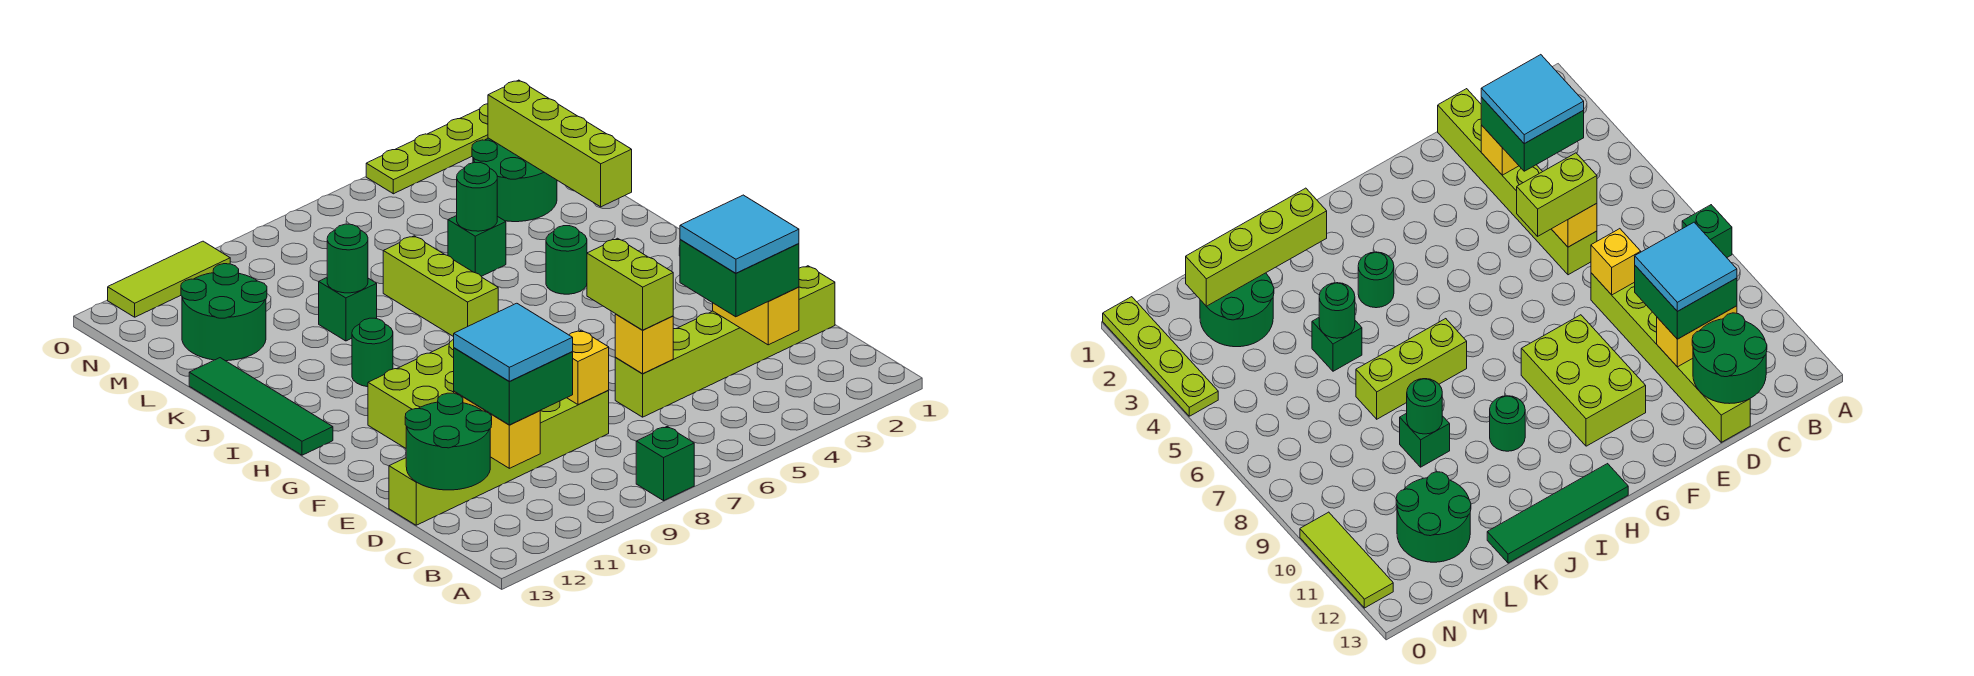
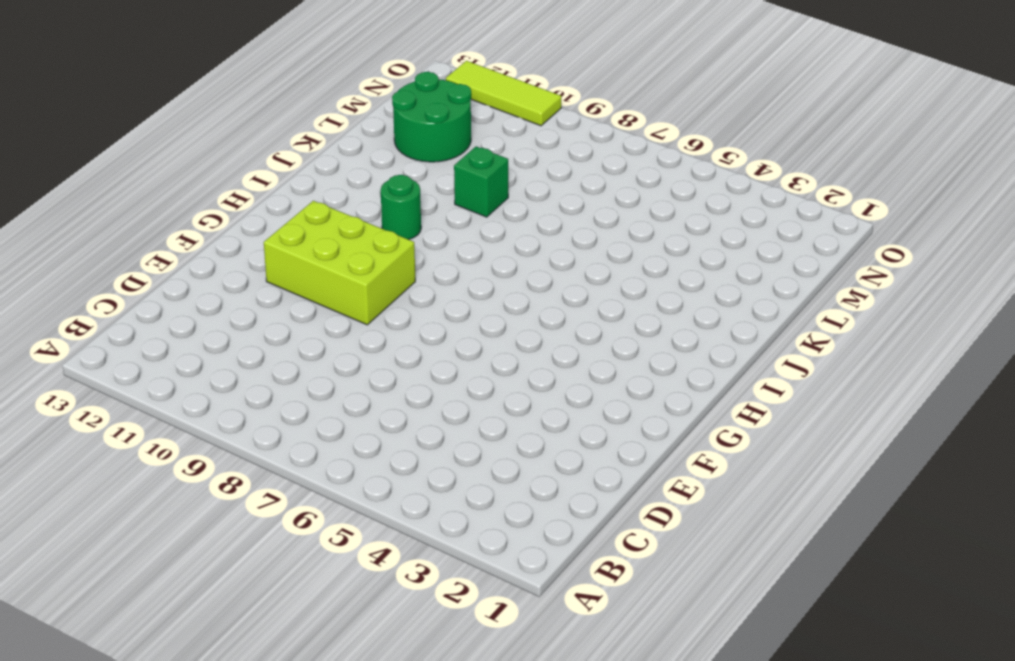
none -> green brick A8 level 1
none -> lime brick D1:D6 level 1
none -> lime brick D8:D13 level 1

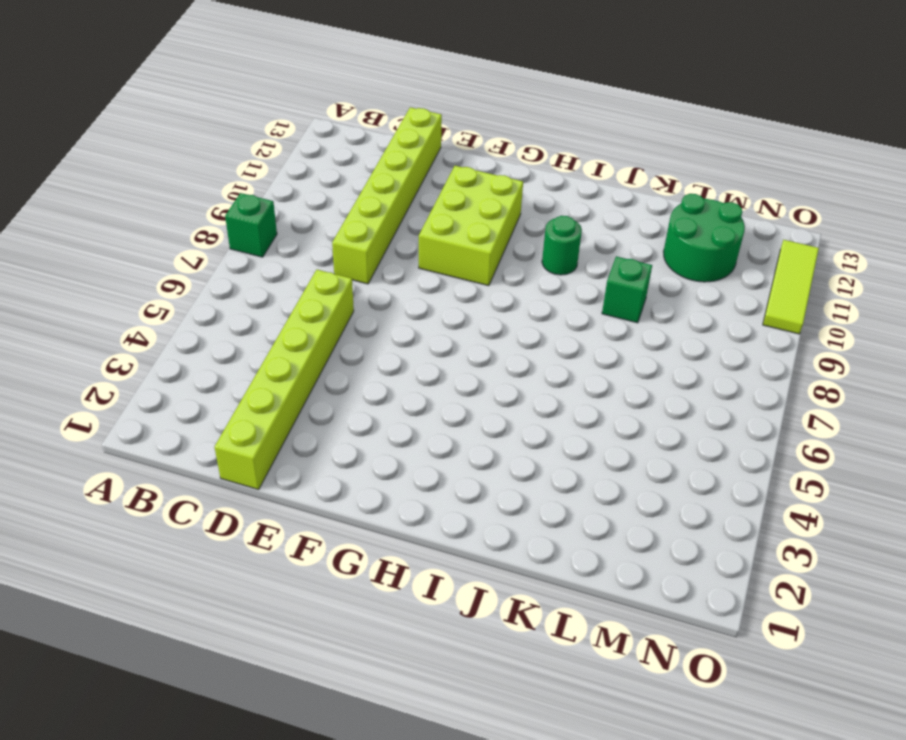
none -> green tile H13:K13 level 1
none -> green round brick I4 level 1
none -> lime brick I7:K7 level 1

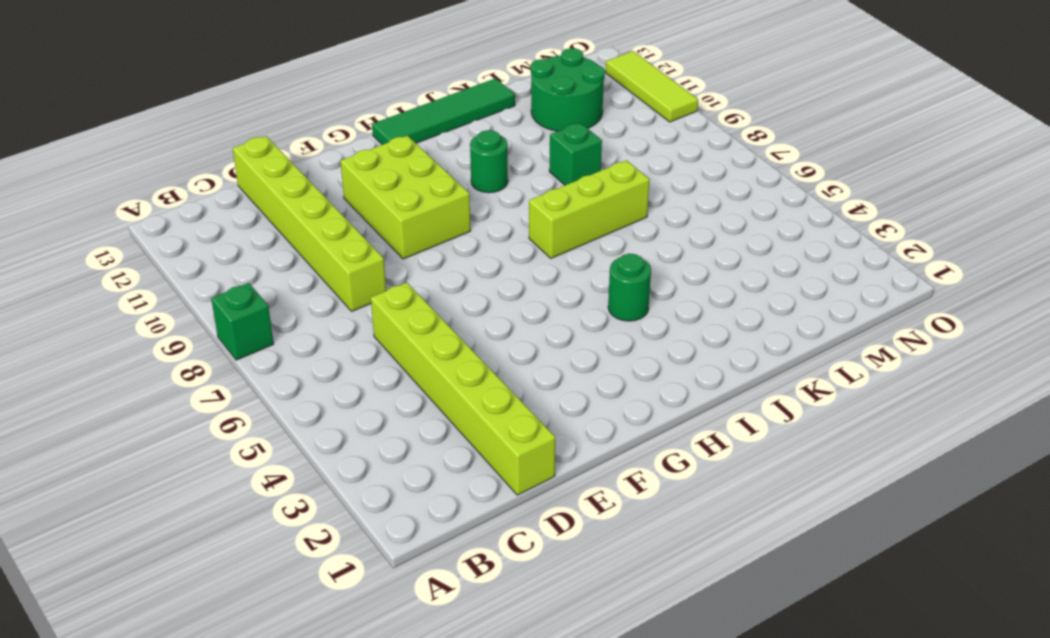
none -> green brick K5 level 1
none -> green round brick L2:M3 level 1
none -> lime plate O1:O4 level 1

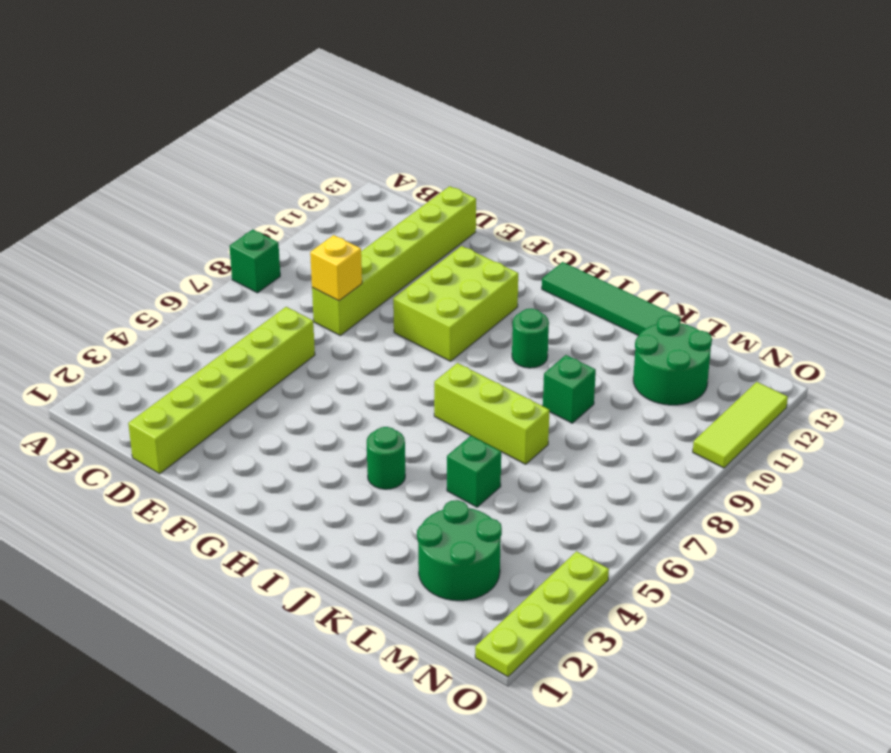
none -> yellow brick C3:D3 level 2
none -> yellow brick C11:D11 level 2
none -> green round brick C12:D13 level 2

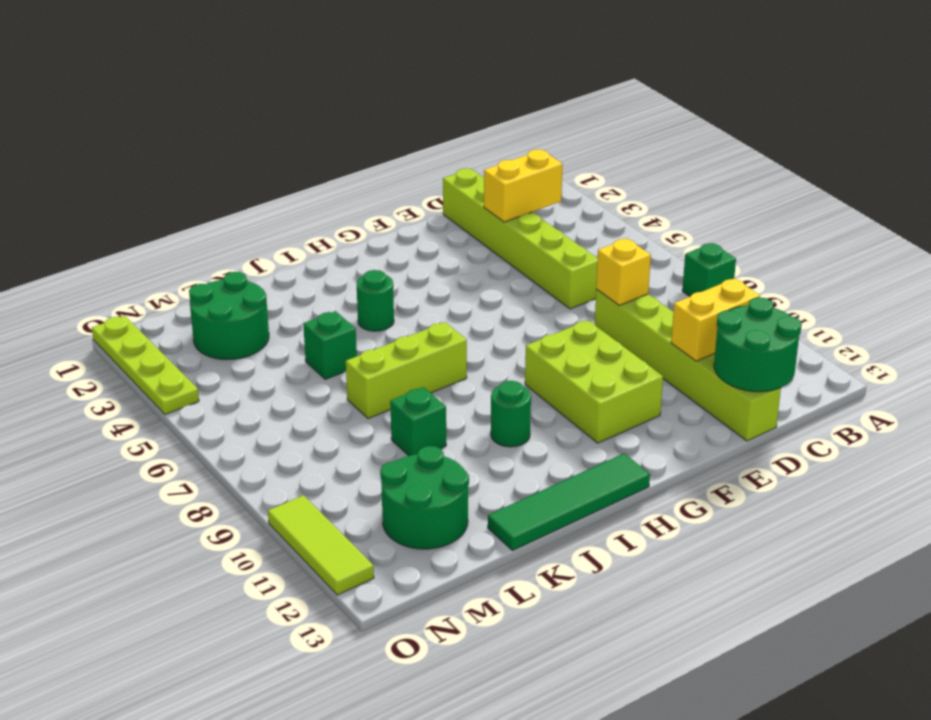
none -> yellow brick D6 level 2
none -> lime brick J2:M2 level 2
none -> green round brick K5 level 2

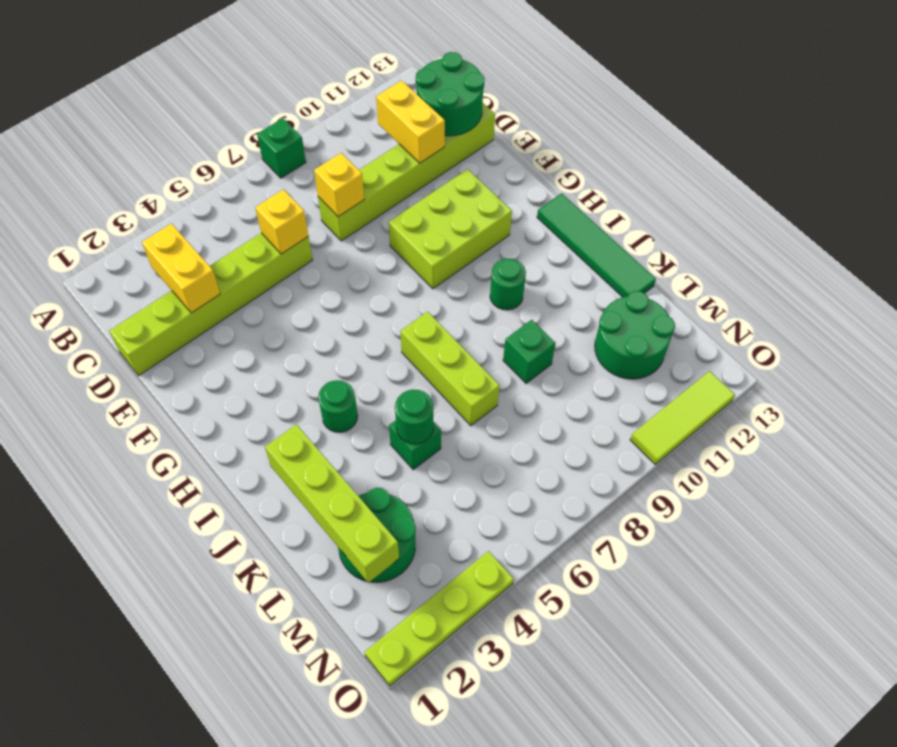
none -> green round brick K9 level 2
none -> green brick C3:D4 level 3
none -> green brick C10:D11 level 3

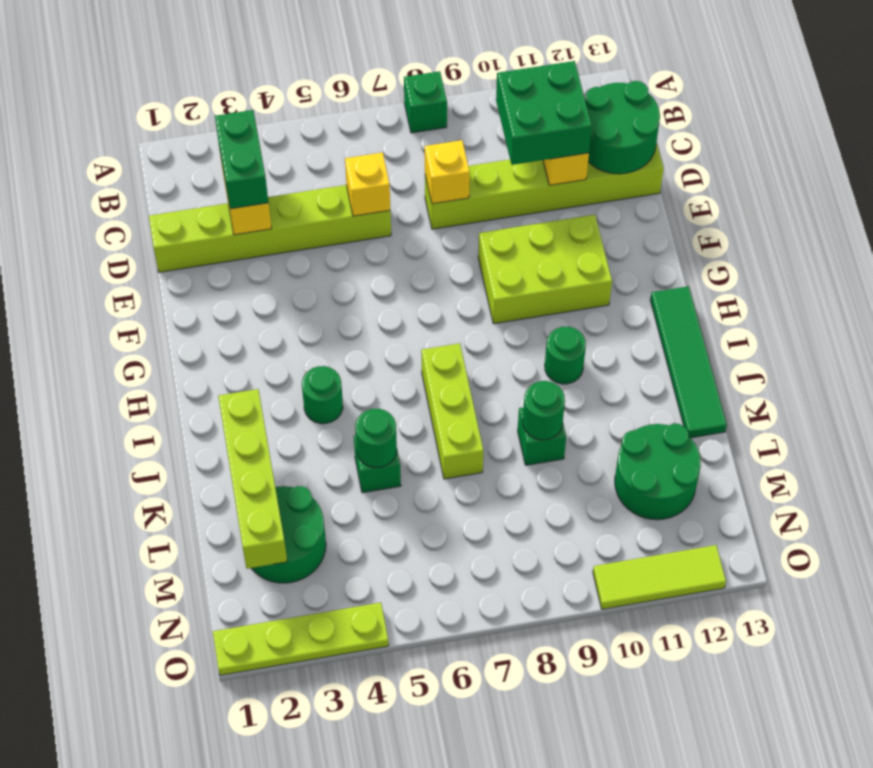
green brick C3:D3 level 3 -> green brick C3:D4 level 3
none -> lime brick D6:E6 level 3
none -> cyan tile C3:D4 level 4
none -> cyan tile C10:D11 level 4

